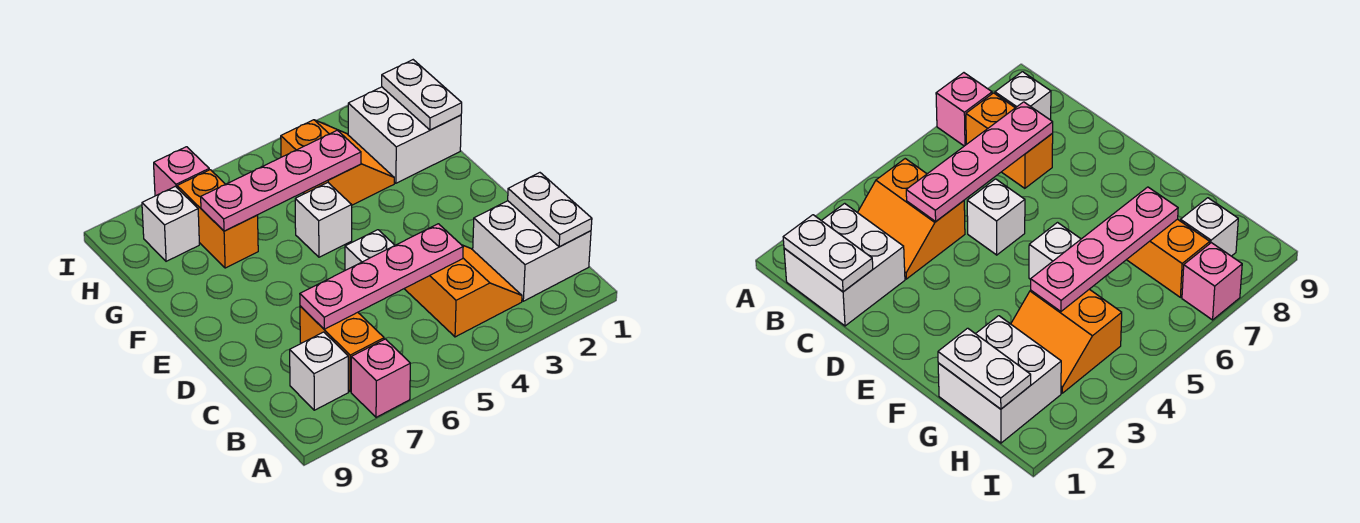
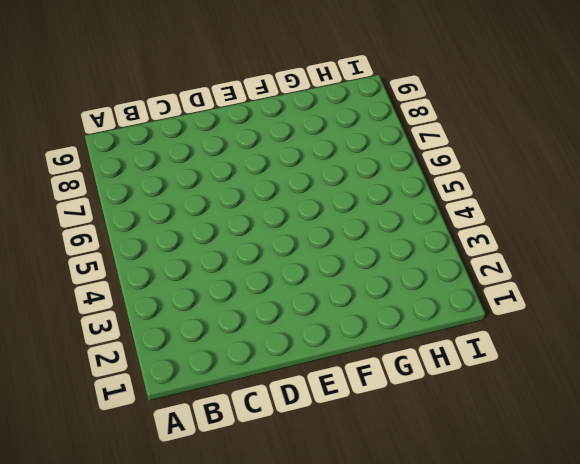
none -> pink brick A7 level 1
none -> white brick B1:C2 level 1
none -> orange slope B3:C4 level 1 top 4

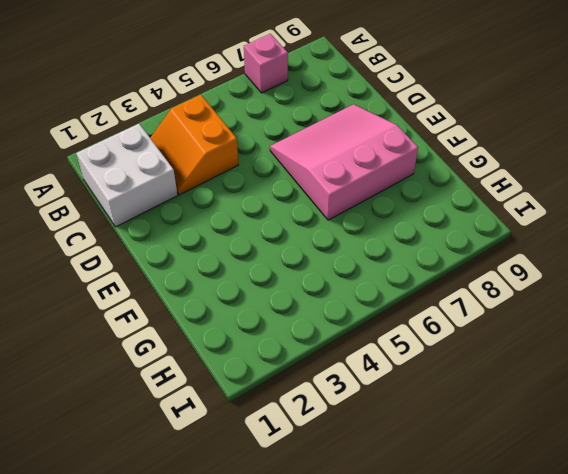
pink slope D6:F8 level 1 top F -> none
none -> orange brick B7:C7 level 1
none -> white brick B8 level 1
none -> white brick D5 level 1

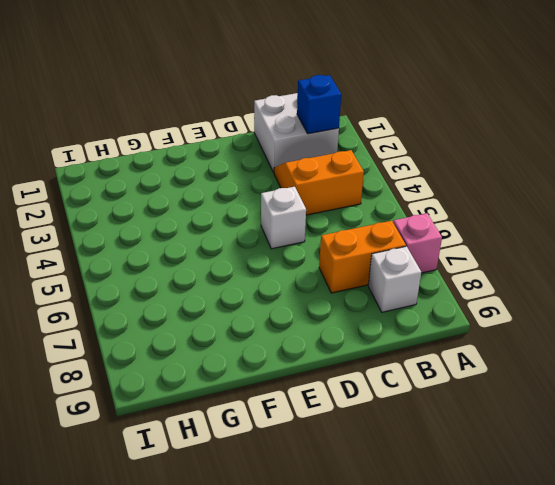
blue brick B2 level 2 -> none
none -> white brick F5 level 1
none -> white brick G1:H2 level 1
none -> orange slope G3:H4 level 1 top 4

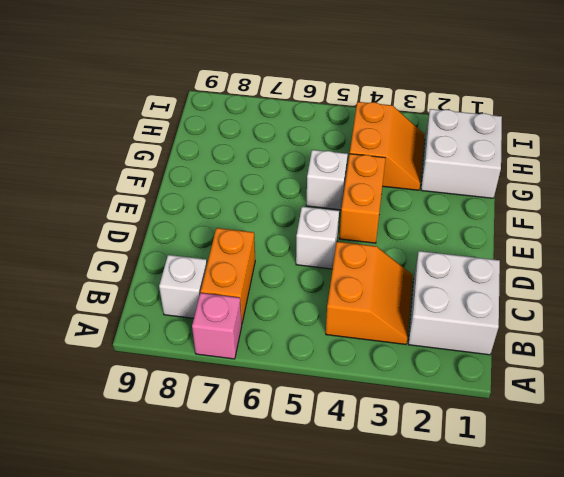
orange brick E4:F4 level 1 -> orange brick G7:H7 level 1
none -> white brick H8 level 1
none -> pink brick I7 level 1
none -> white plate B1:C1 level 2

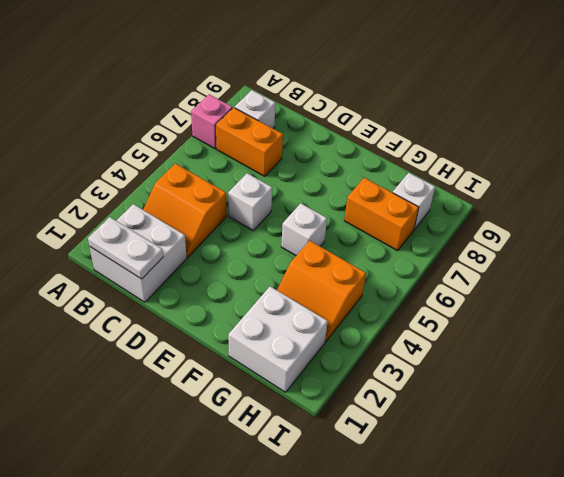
none -> pink brick I7 level 1
none -> pink plate C4:C7 level 2
none -> white plate G1:H1 level 2

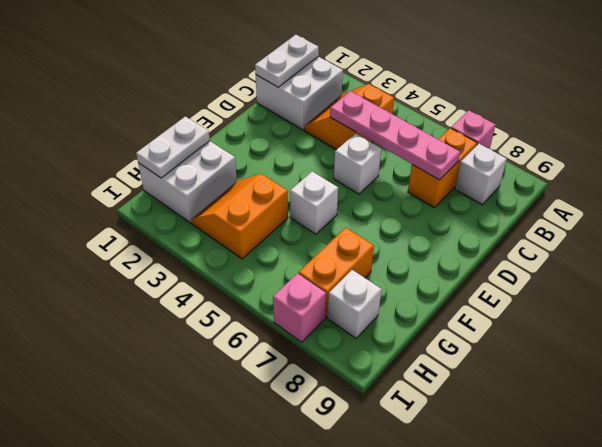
none -> pink plate G4:G7 level 2

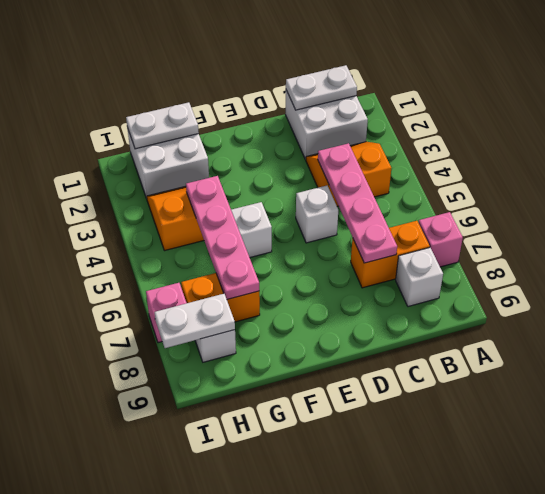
white plate H8:I8 level 2 -> none

